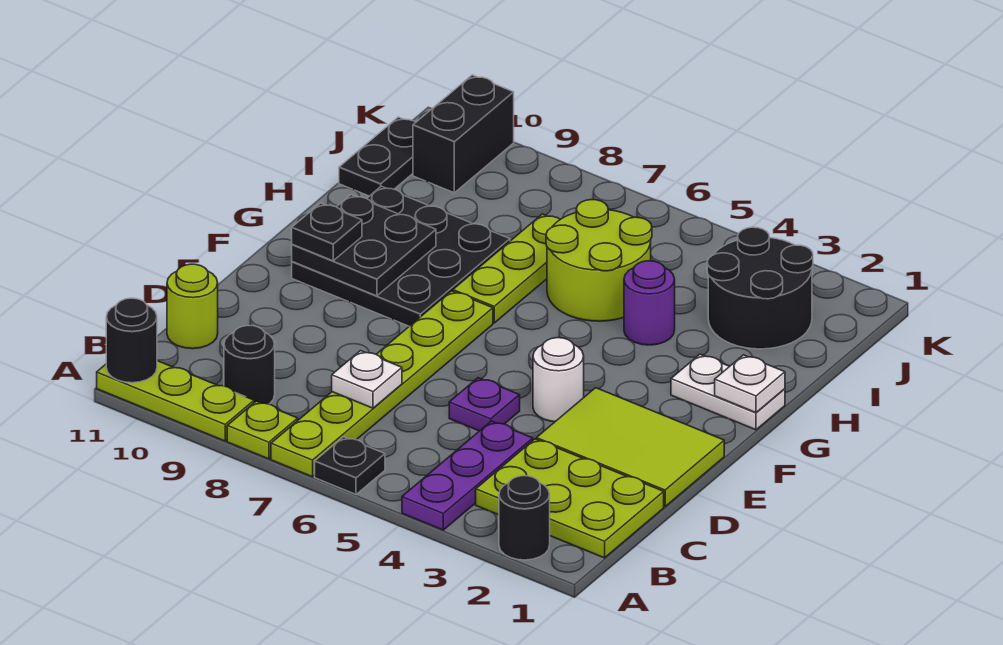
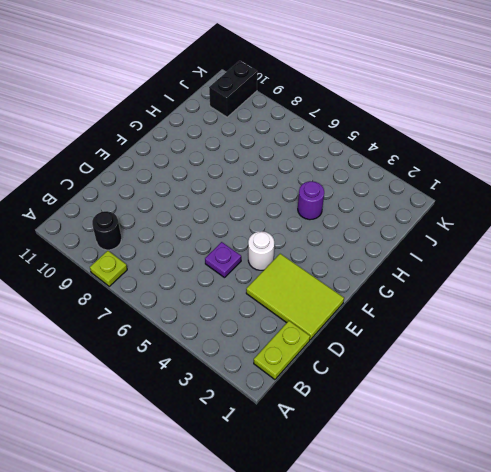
lime plate B1:C1 level 1 -> lime plate B1:C3 level 1
none -> black round brick A2 level 1
none -> purple plate A4:C4 level 1
none -> black plate A6 level 1

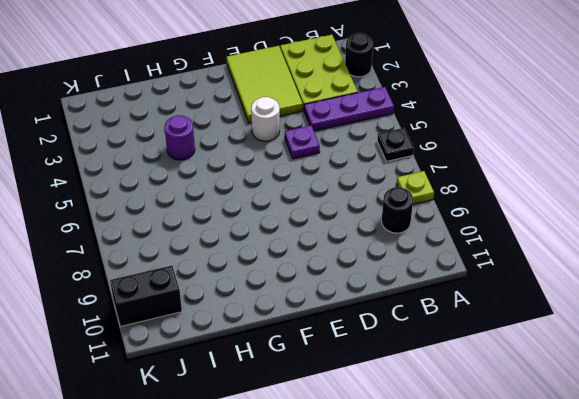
none -> lime plate A7:F7 level 1
none -> lime plate A9:A11 level 1
none -> lime round brick C11 level 1

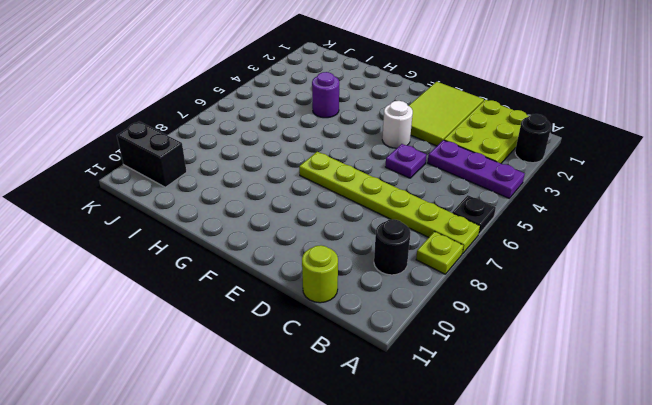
none -> lime plate A9:A11 level 1
none -> black plate F8:H10 level 1
none -> white plate G1:G2 level 1

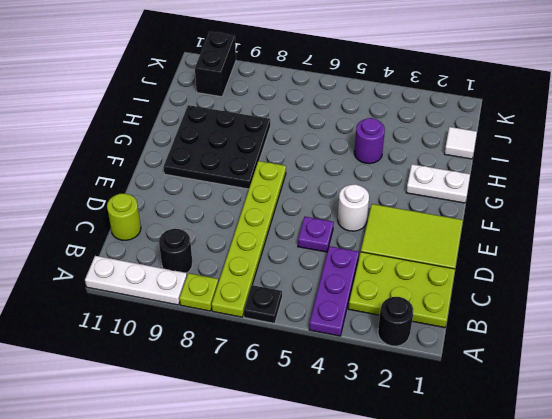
white plate A9:A11 level 1 -> lime plate A9:A11 level 1
white tile I1 level 1 -> none
none -> lime plate G7:I7 level 1
none -> lime round brick H5:I6 level 1
none -> black round brick I2:J3 level 1

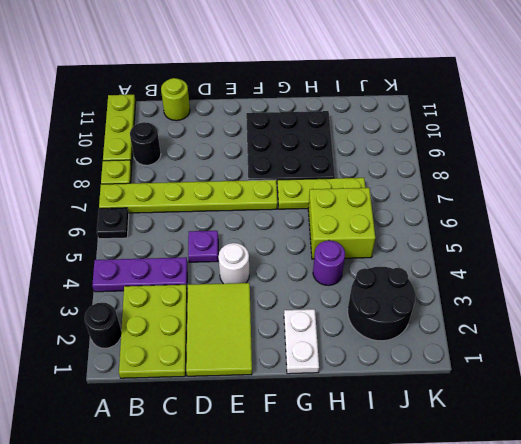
lime brick H5:I6 level 1 -> lime round brick H5:I6 level 1
none -> black plate I11:J11 level 1
none -> black brick J10:K10 level 1
none -> black round brick A11 level 2

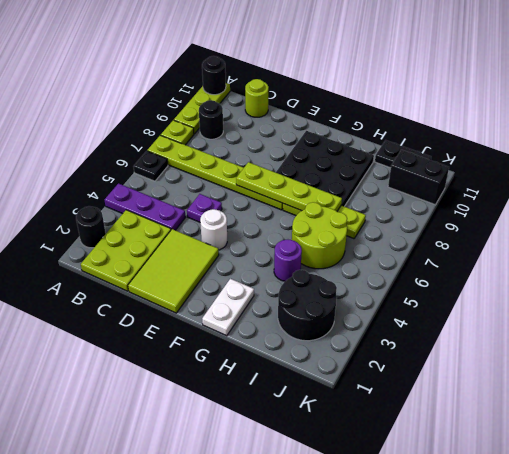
lime plate E7:H7 level 2 -> none
none -> white plate C7 level 2
none -> black plate F9:G10 level 2
none -> white plate G1 level 2

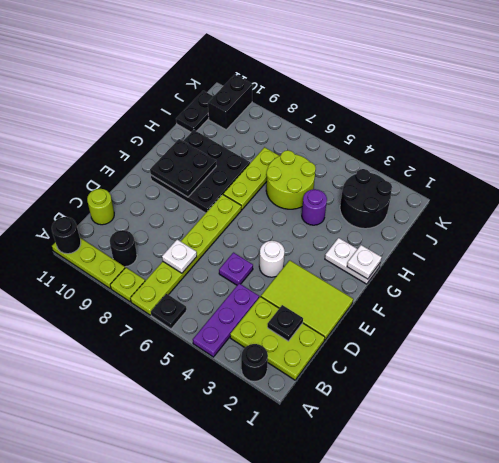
black plate C2 level 2 -> black plate F10 level 3

